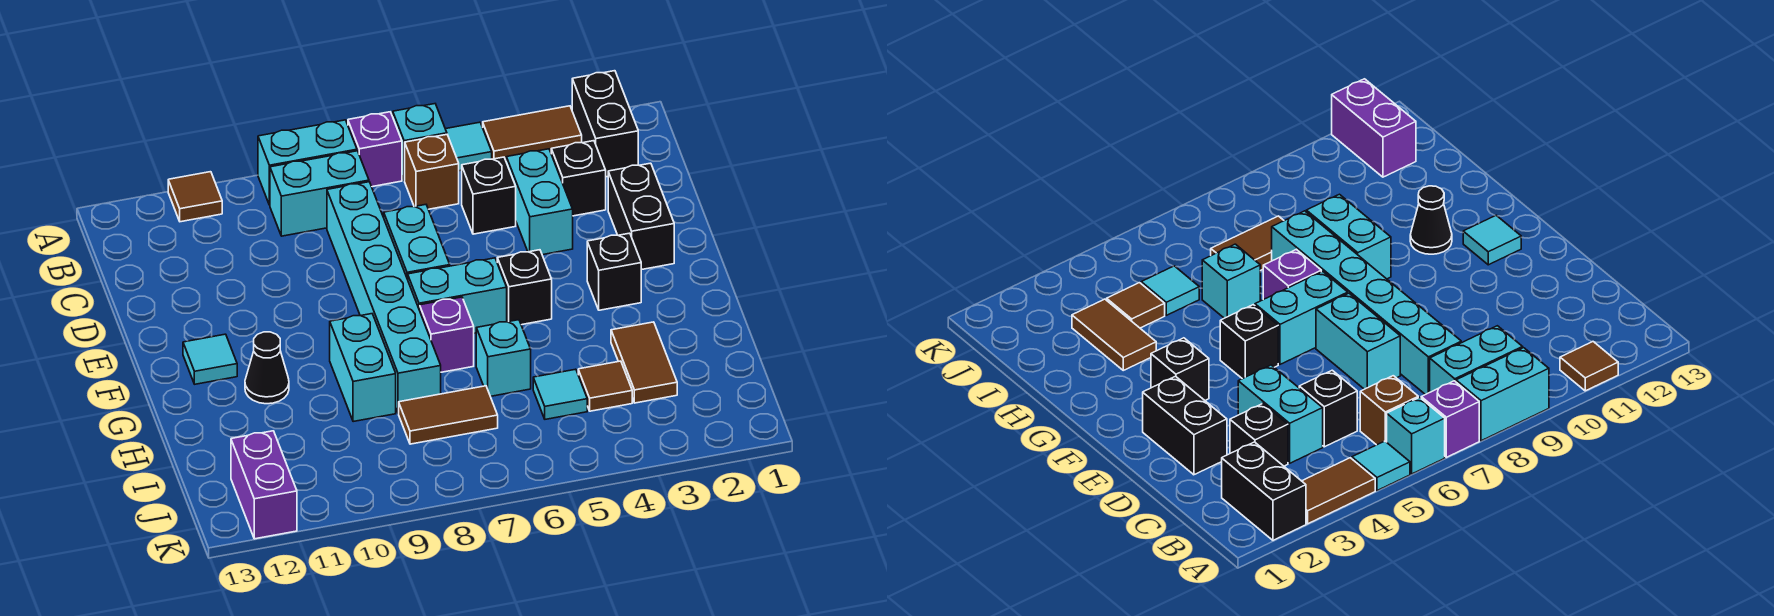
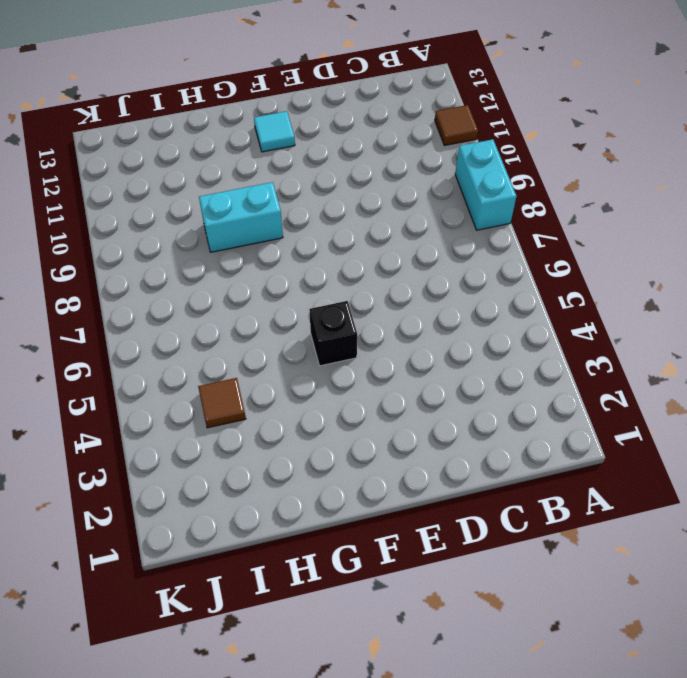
none -> black brick A2:B2 level 1
none -> brown tile A3:A4 level 1
none -> cyan tile A5 level 1

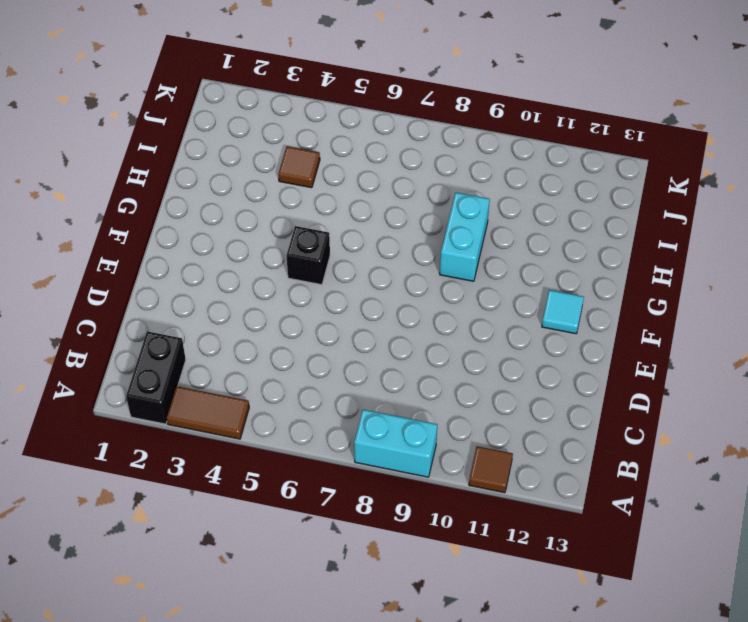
none -> cyan tile A5 level 1
none -> cyan brick A6 level 1
none -> purple brick A7 level 1

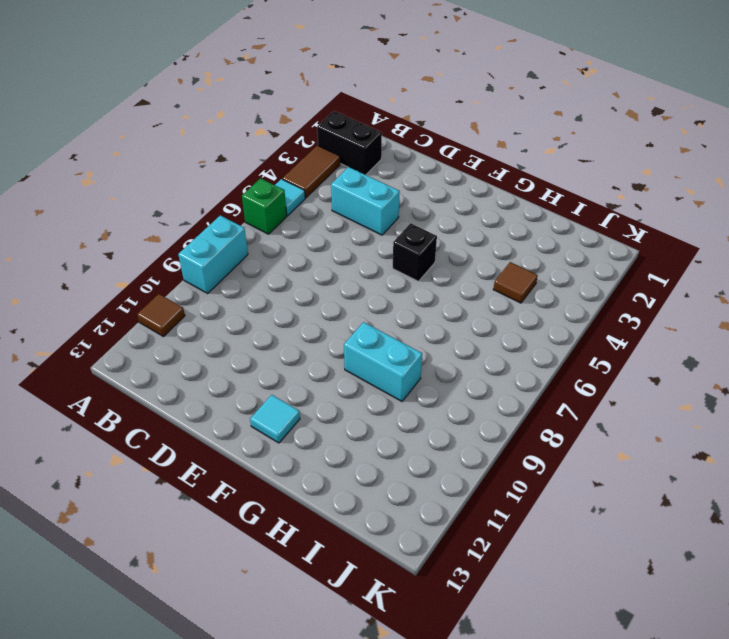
green brick A6 level 1 -> cyan brick A6 level 1
none -> purple brick A7 level 1
none -> brown brick B6 level 1
none -> cyan brick B8:B9 level 1

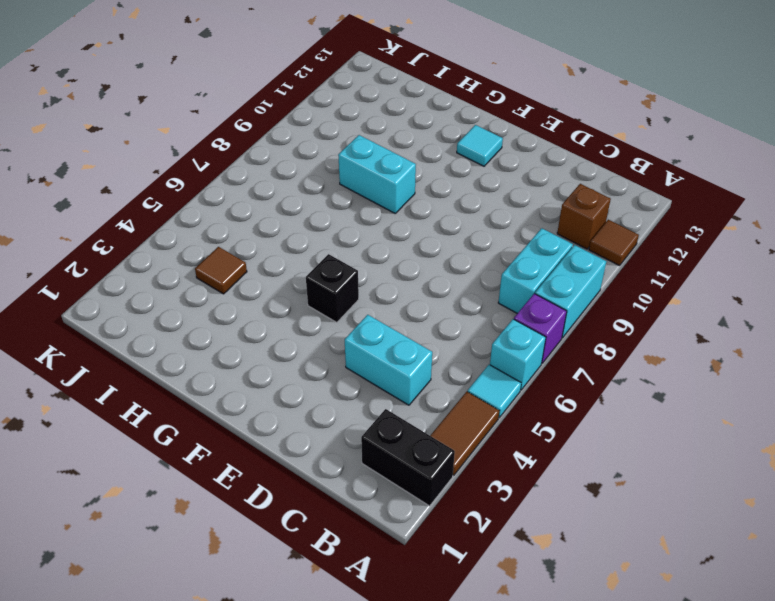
brown brick B11 level 1 -> brown brick B6 level 1
none -> black brick C3 level 1
none -> black brick C5 level 1
none -> cyan brick C8:H8 level 1

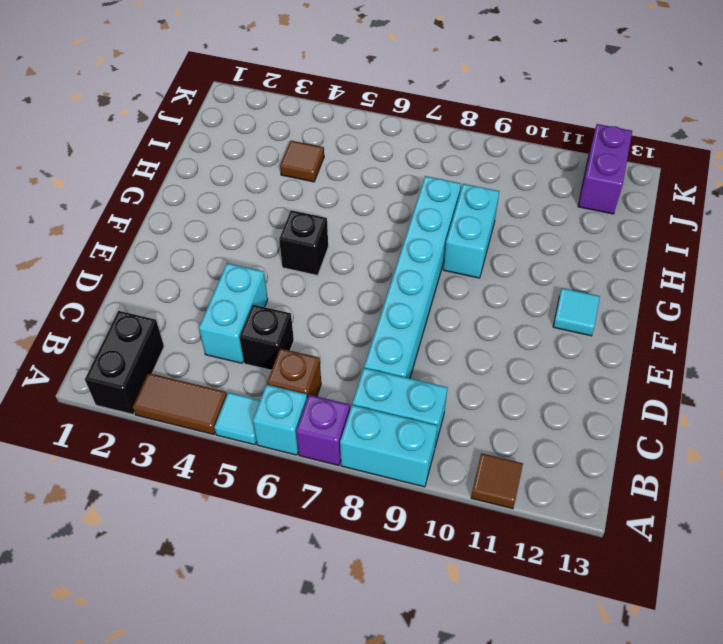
none -> black brick C3 level 1
none -> black brick D2:E2 level 1
none -> cyan brick D7:E7 level 1

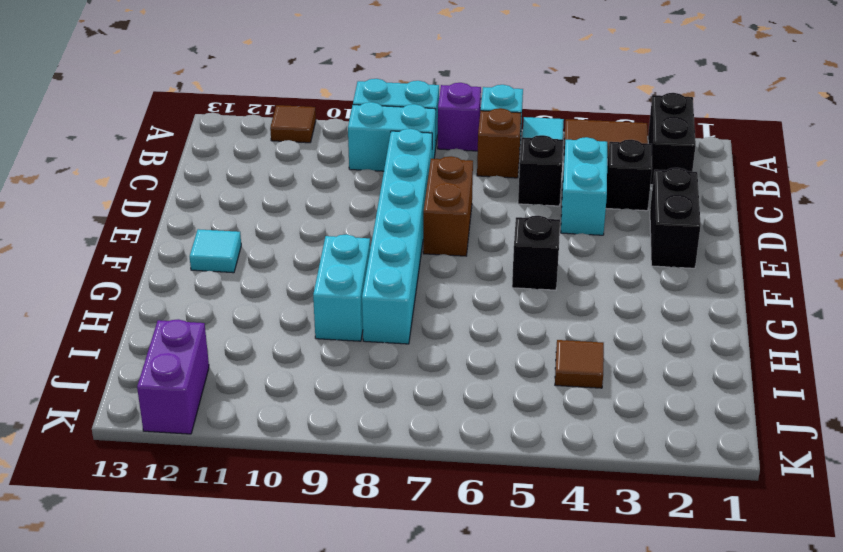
brown brick D7:E7 level 1 -> cyan brick D7:E7 level 1
none -> black brick F3 level 1
none -> cyan brick F6:F7 level 1
none -> purple brick G7 level 1

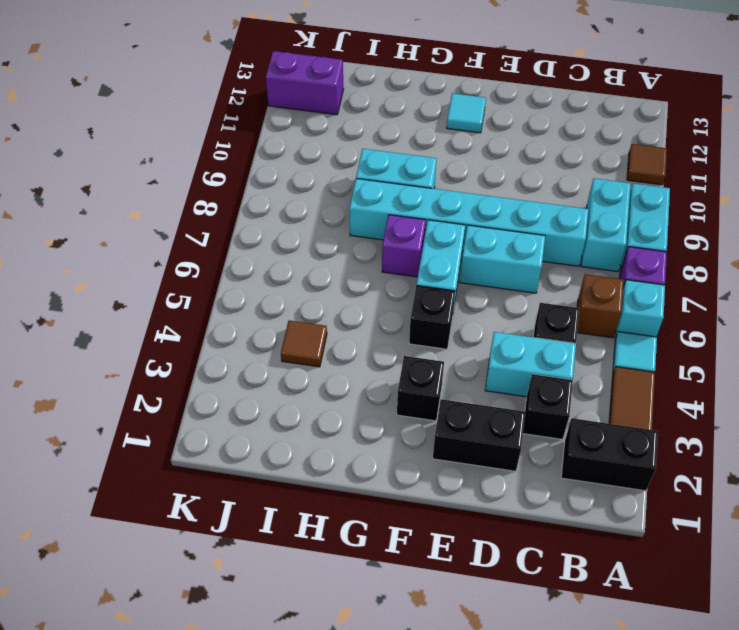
none -> black cone G11 level 1
none -> brown tile H3:I3 level 1
none -> cyan brick H6 level 1

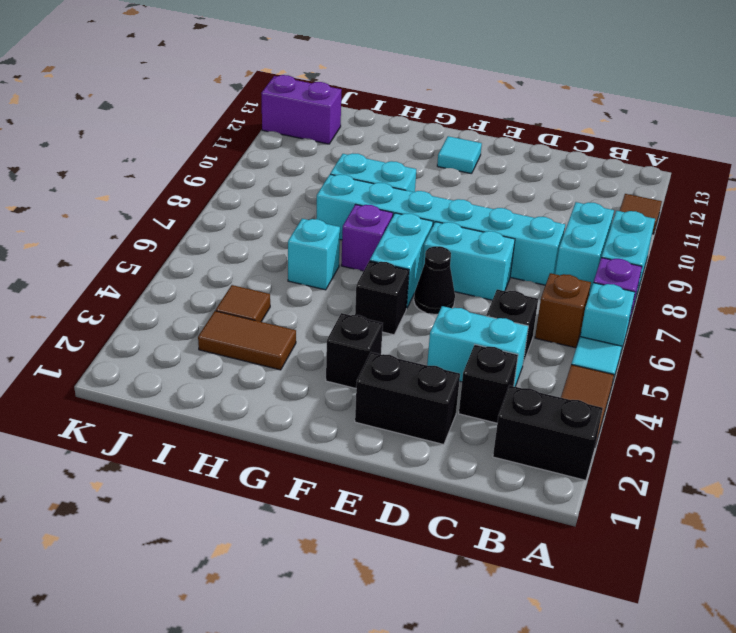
black cone E6 level 1 -> black cone G11 level 1
none -> cyan tile I5 level 1
none -> brown tile I7:I8 level 1

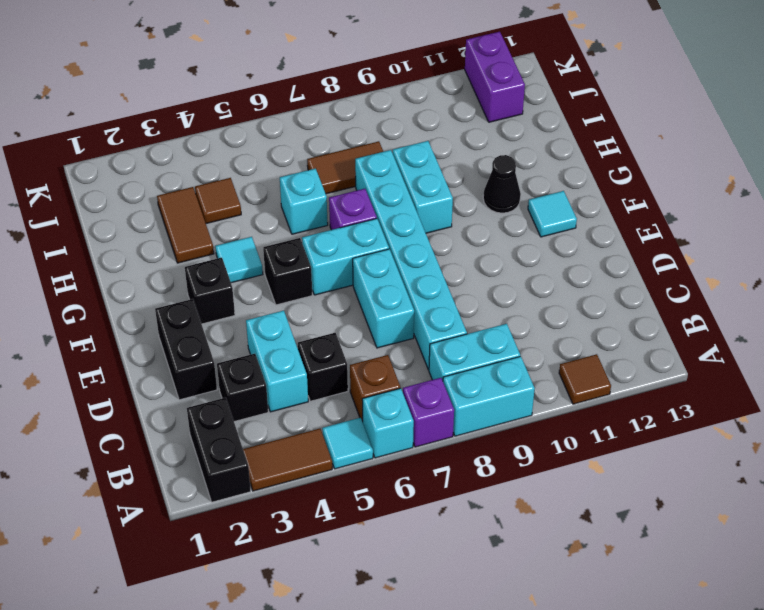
cyan tile G4 level 1 -> cyan tile I5 level 1

